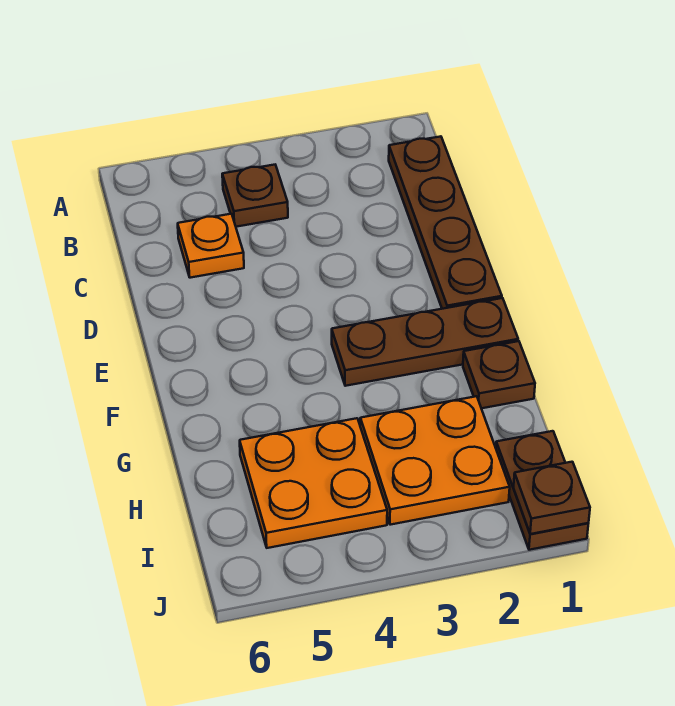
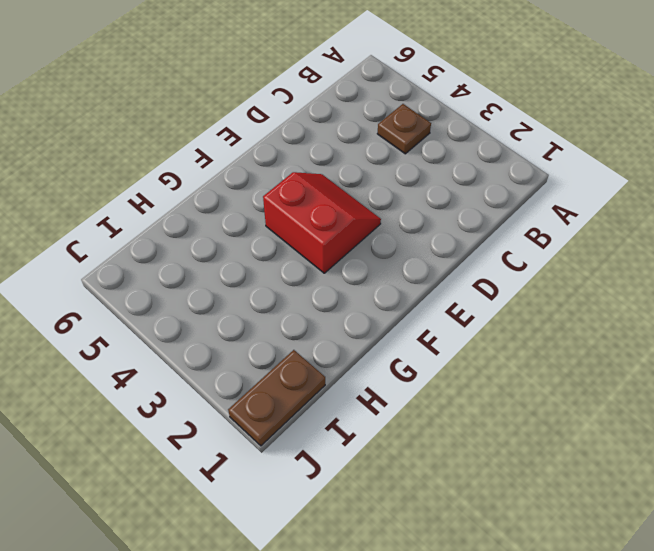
red slope E3:F4 level 1 top F -> brown plate F1:F3 level 1
none -> brown plate B1:E1 level 1
none -> orange plate C5 level 1

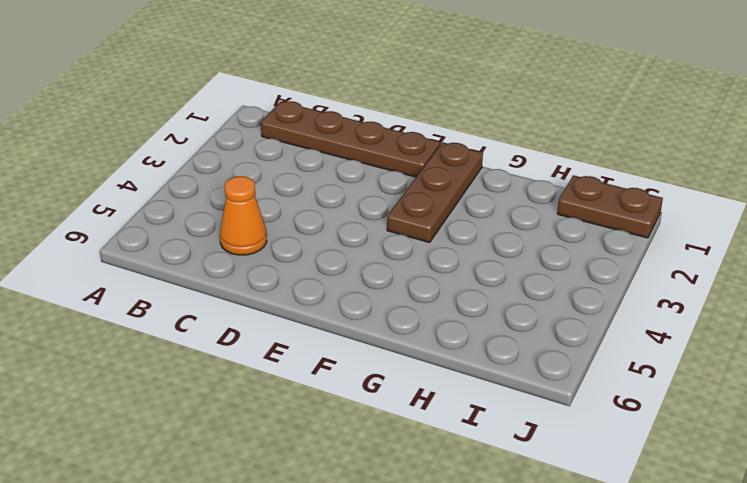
orange cone C5 level 1 -> orange plate C5 level 1
none -> brown plate B4 level 1
none -> brown plate G1 level 1

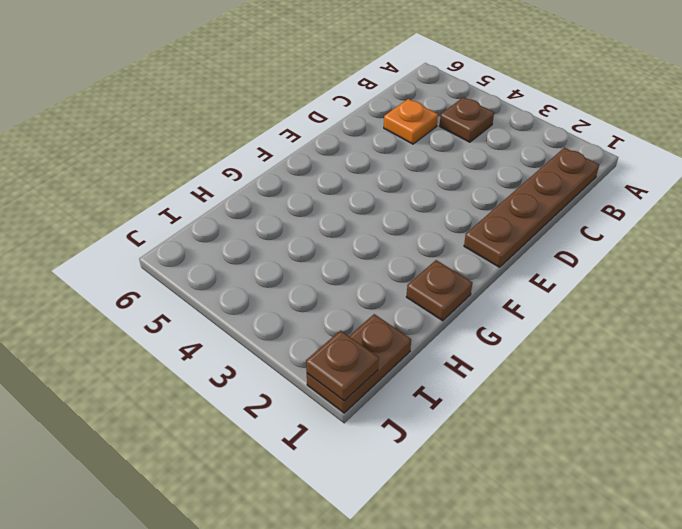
none -> brown plate F1:F3 level 1
none -> orange plate H2:I3 level 1

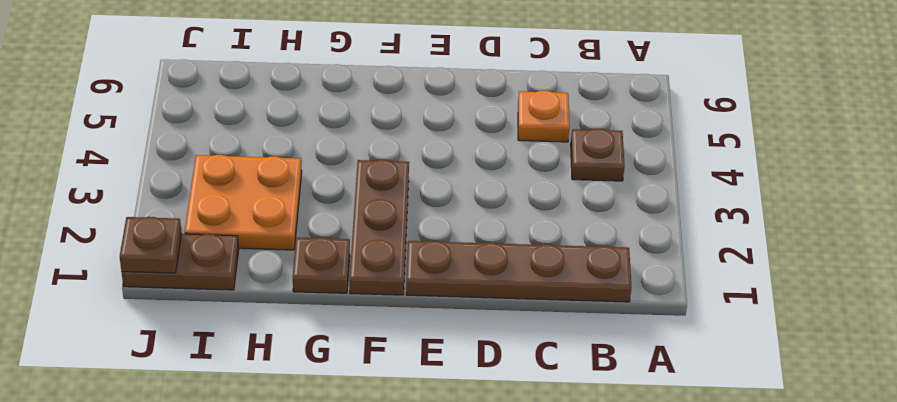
none -> orange plate H4:I5 level 1

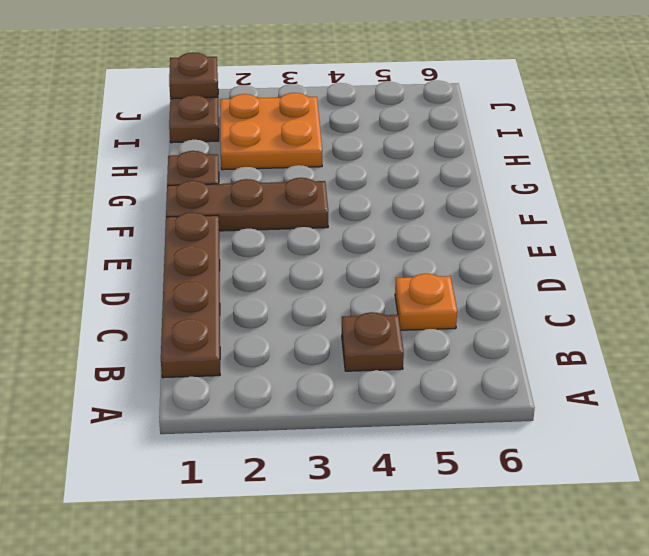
none -> orange plate H4:I5 level 1

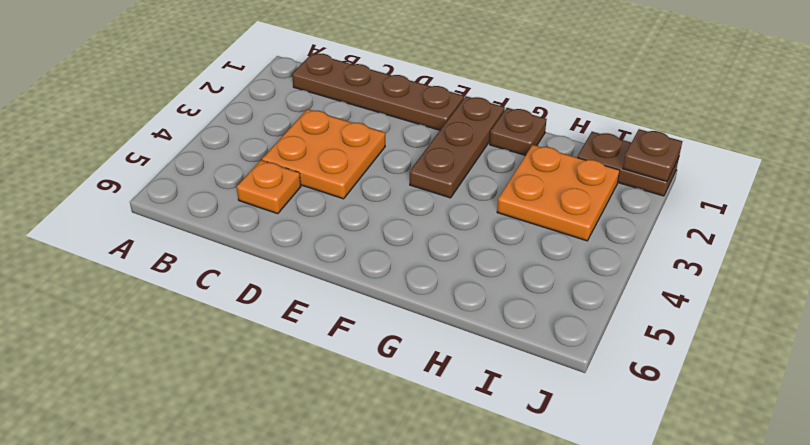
orange plate C3:D4 level 1 -> orange plate H4:I5 level 1
none -> brown plate B4 level 1

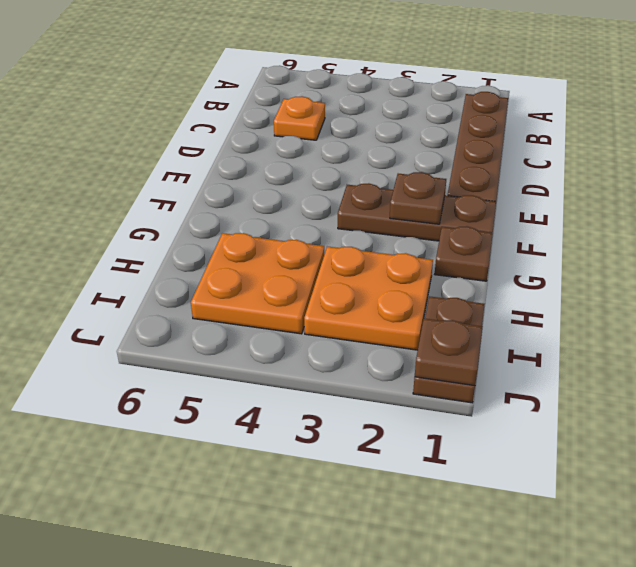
brown plate F2 level 2 -> brown plate B4 level 1

